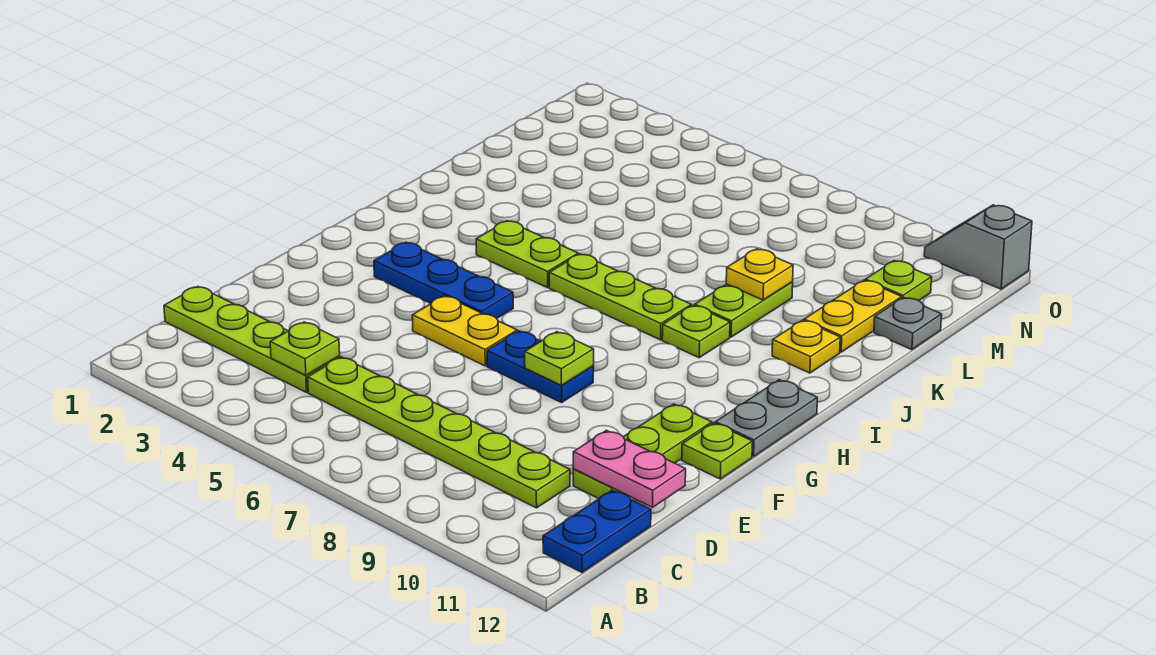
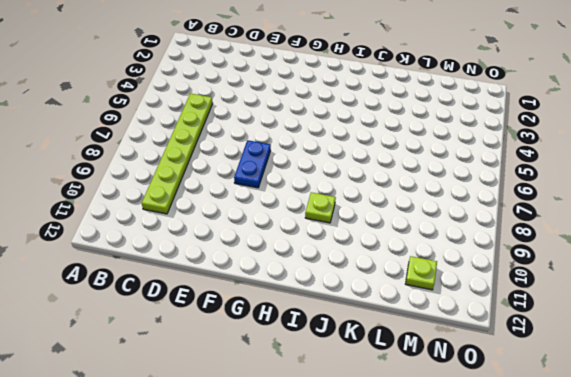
none -> blue plate B12:C12 level 1
none -> lime plate C1:C4 level 1
none -> lime plate D11:F11 level 1

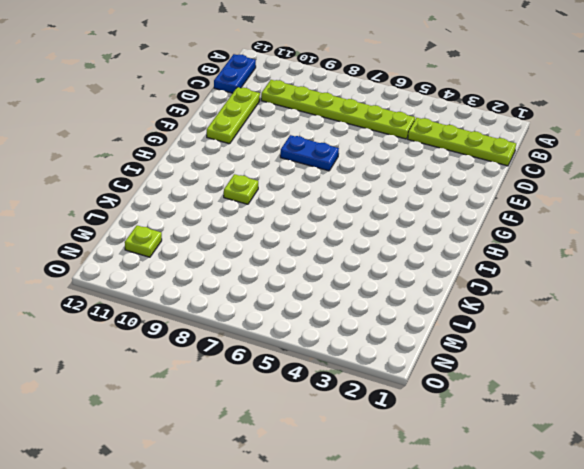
none -> yellow plate F5:F6 level 1
none -> lime plate F12 level 1
none -> blue plate G3:G5 level 1

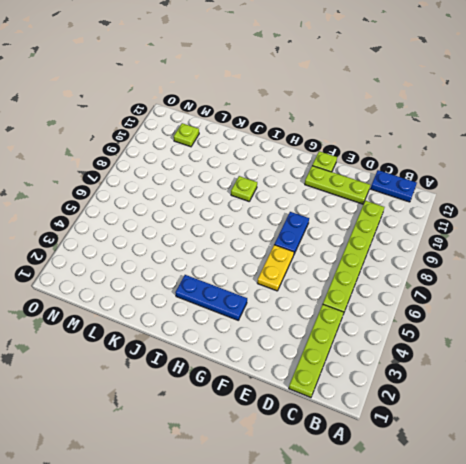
blue plate G3:I3 level 1 -> blue plate G3:G5 level 1
none -> grey plate G12:H12 level 1
none -> lime plate I4:I5 level 1
none -> lime plate I6:I8 level 1

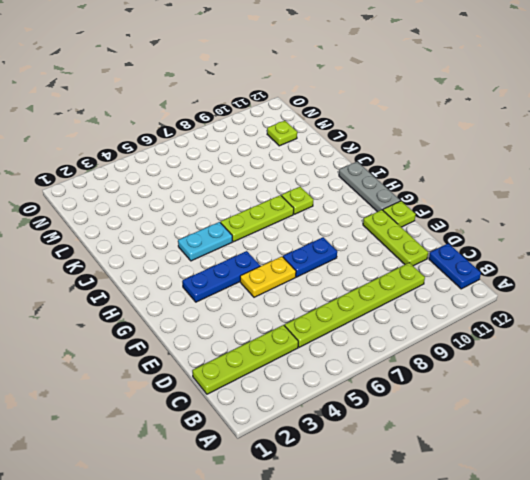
grey plate G12:I12 level 1 -> grey plate G12:H12 level 1
cyan plate I4:I5 level 1 -> lime plate I4:I5 level 1
none -> lime plate J9:K9 level 1
none -> yellow plate J11 level 1
none -> yellow plate K11:L11 level 1

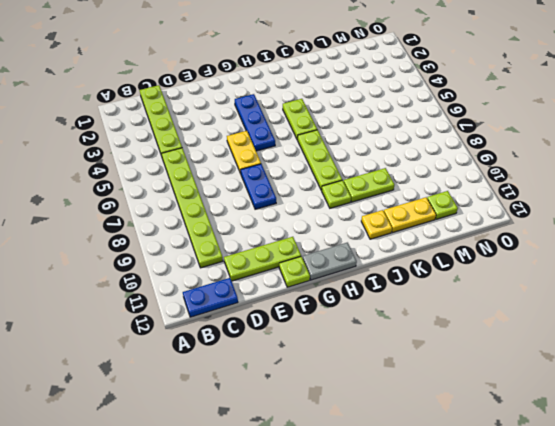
none -> grey plate L12 level 1
none -> grey slope O11:O12 level 1 top 12
none -> lime plate C4 level 2

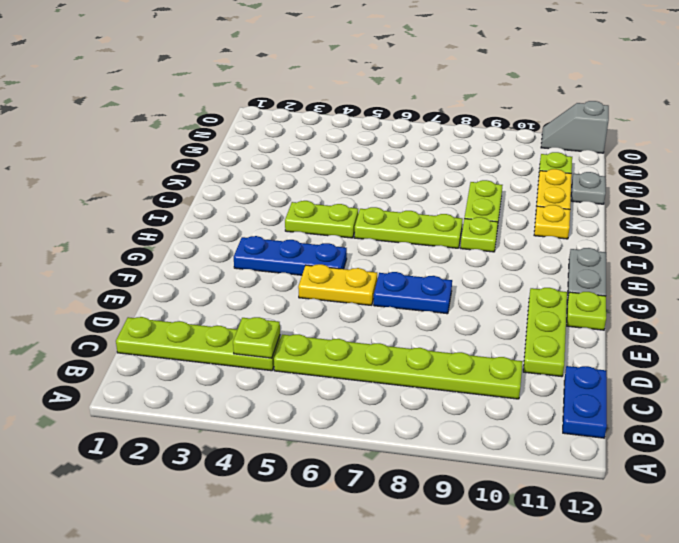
none -> pink plate D11:D12 level 2
none -> lime plate F8 level 2
none -> yellow plate K9 level 2

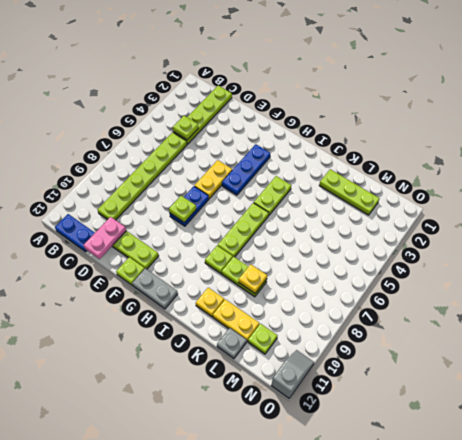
lime plate K2:M2 level 1 -> none

